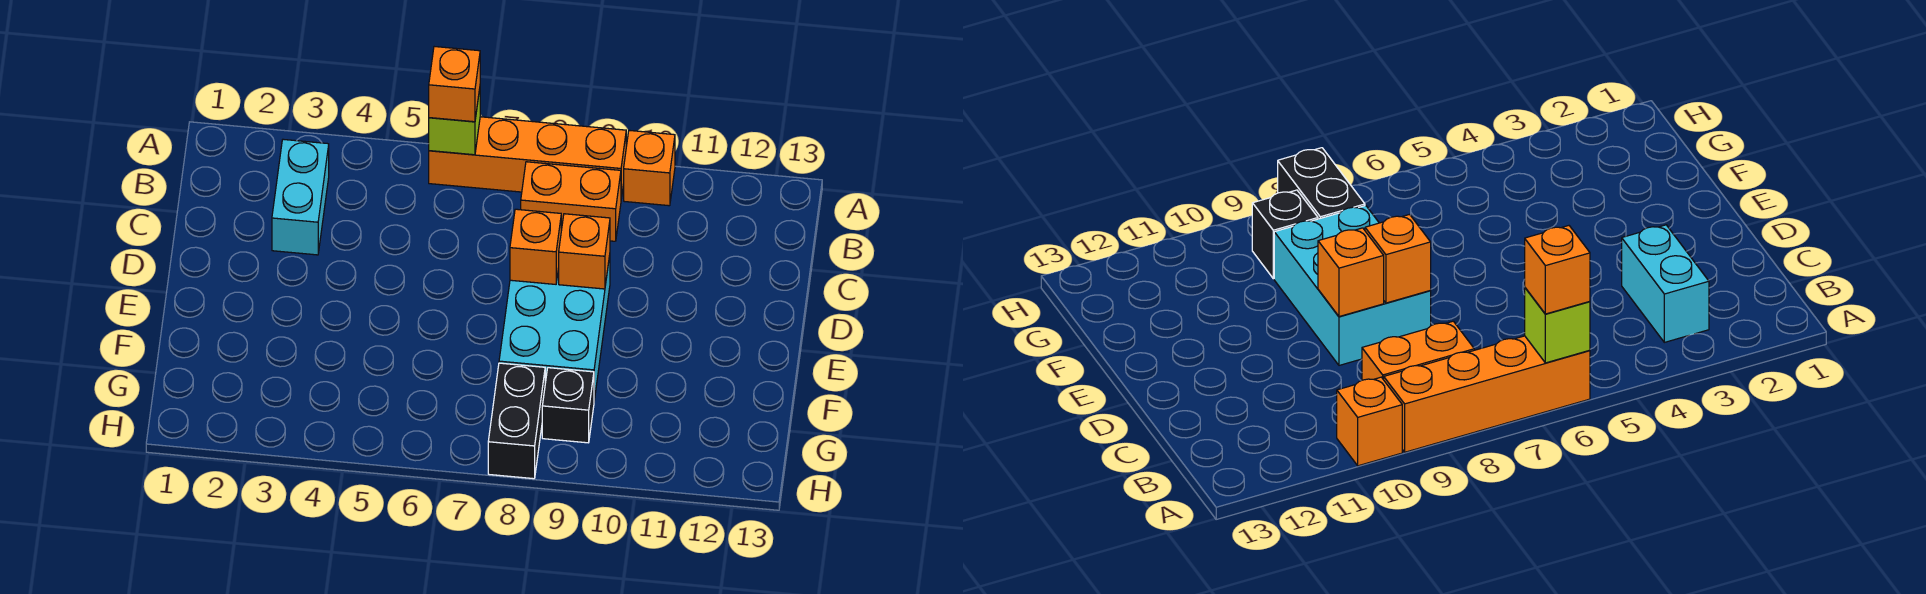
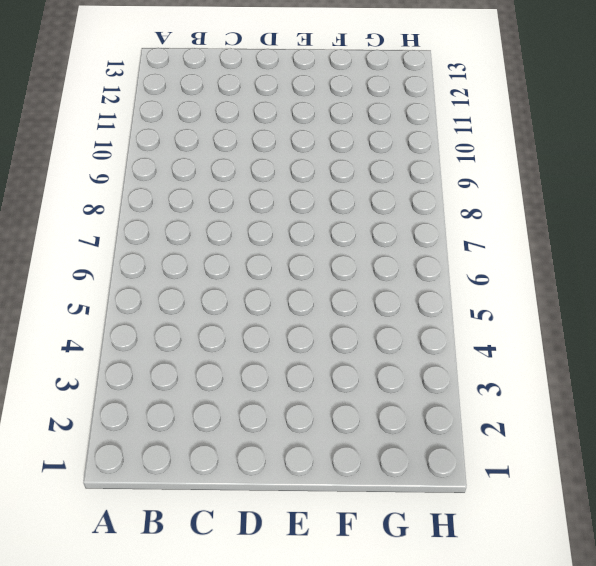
none -> orange brick A6:A9 level 1
none -> orange brick A10 level 1

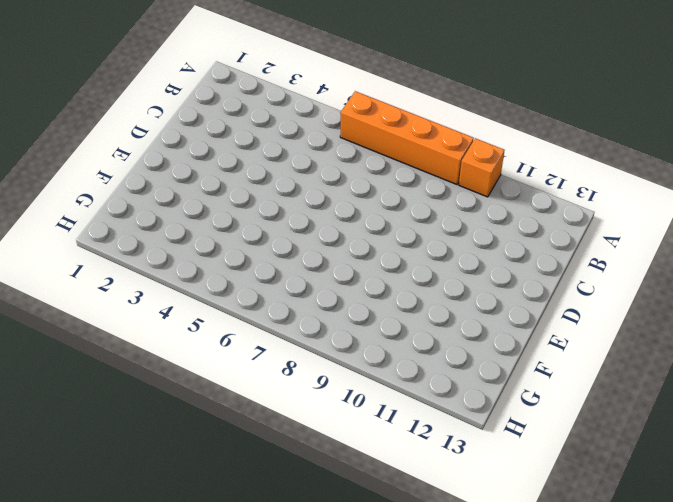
none -> cyan brick B3:C3 level 1
none -> orange brick B8:B9 level 1

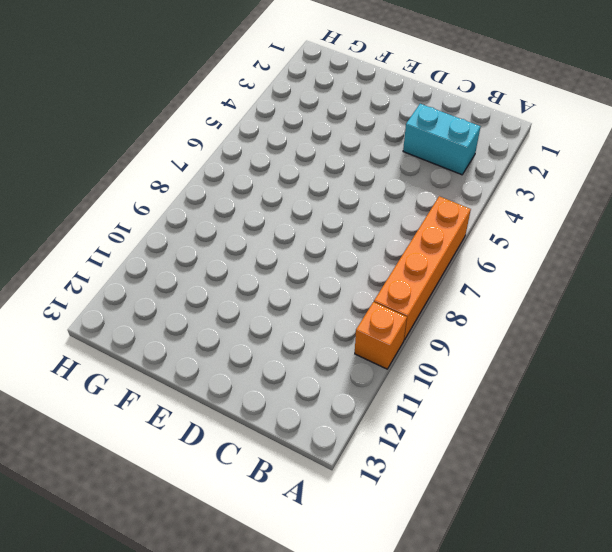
none -> orange brick B8:B9 level 1
none -> cyan brick D8:F9 level 1

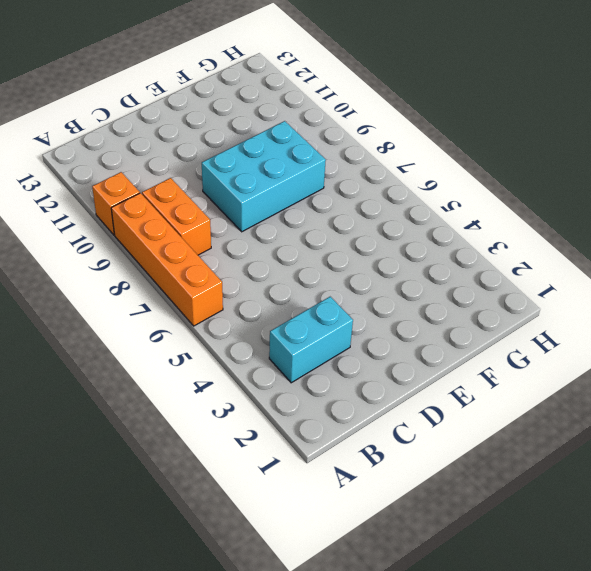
none -> black brick G8:H8 level 1
none -> black brick G9 level 1

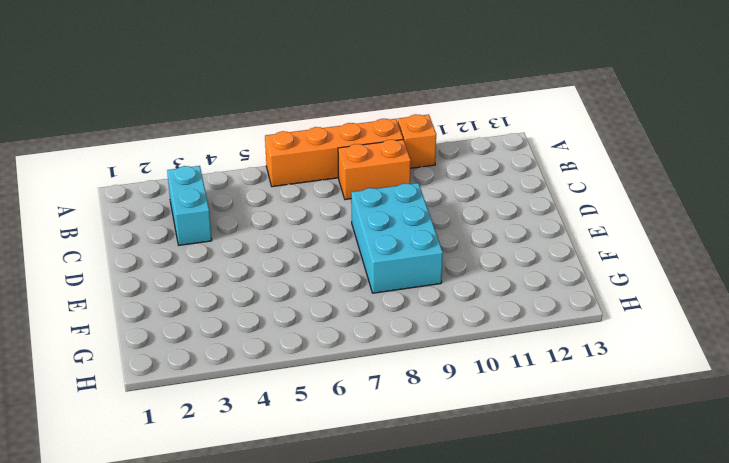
none -> black brick G8:H8 level 1
none -> black brick G9 level 1

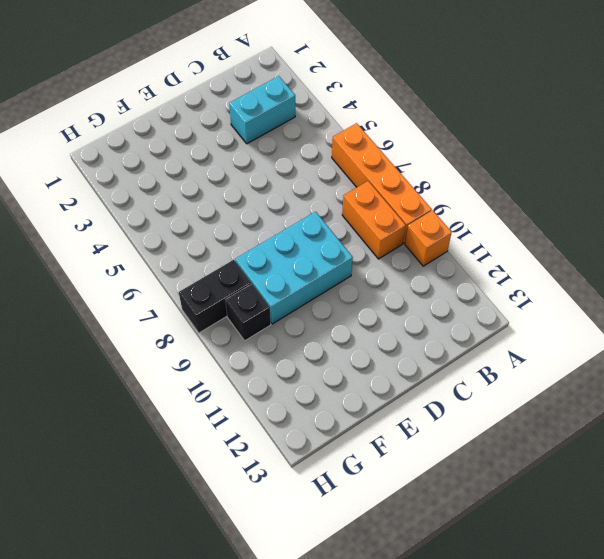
none -> lime brick A6 level 2
none -> orange brick D8 level 2

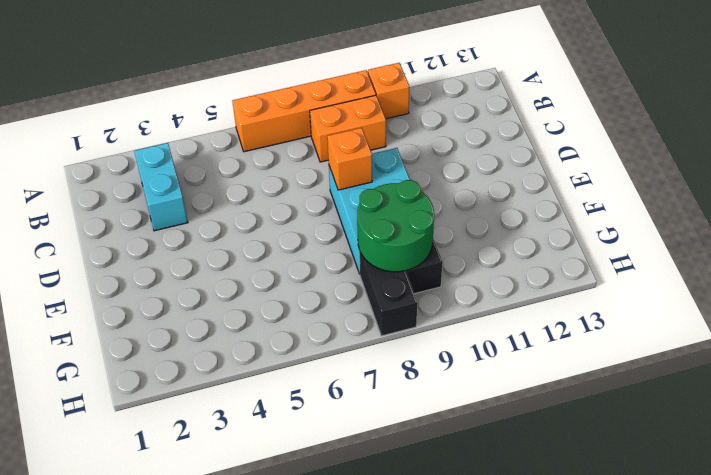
green round brick F8:G9 level 2 -> none
none -> lime brick A6 level 2
none -> orange brick D9 level 2

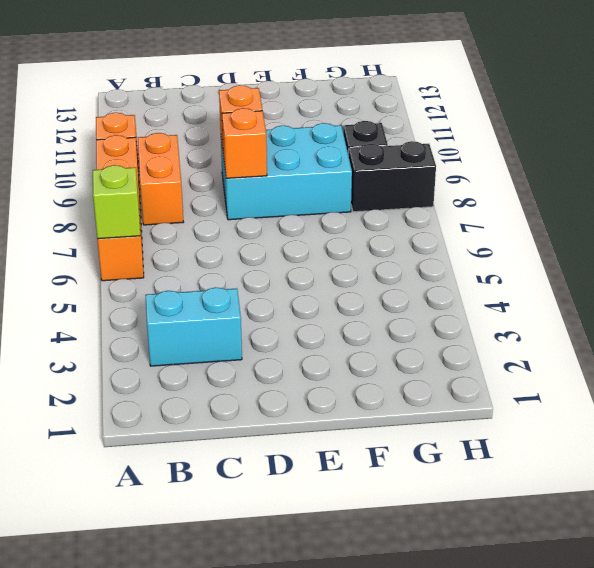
none -> orange brick A6 level 3

